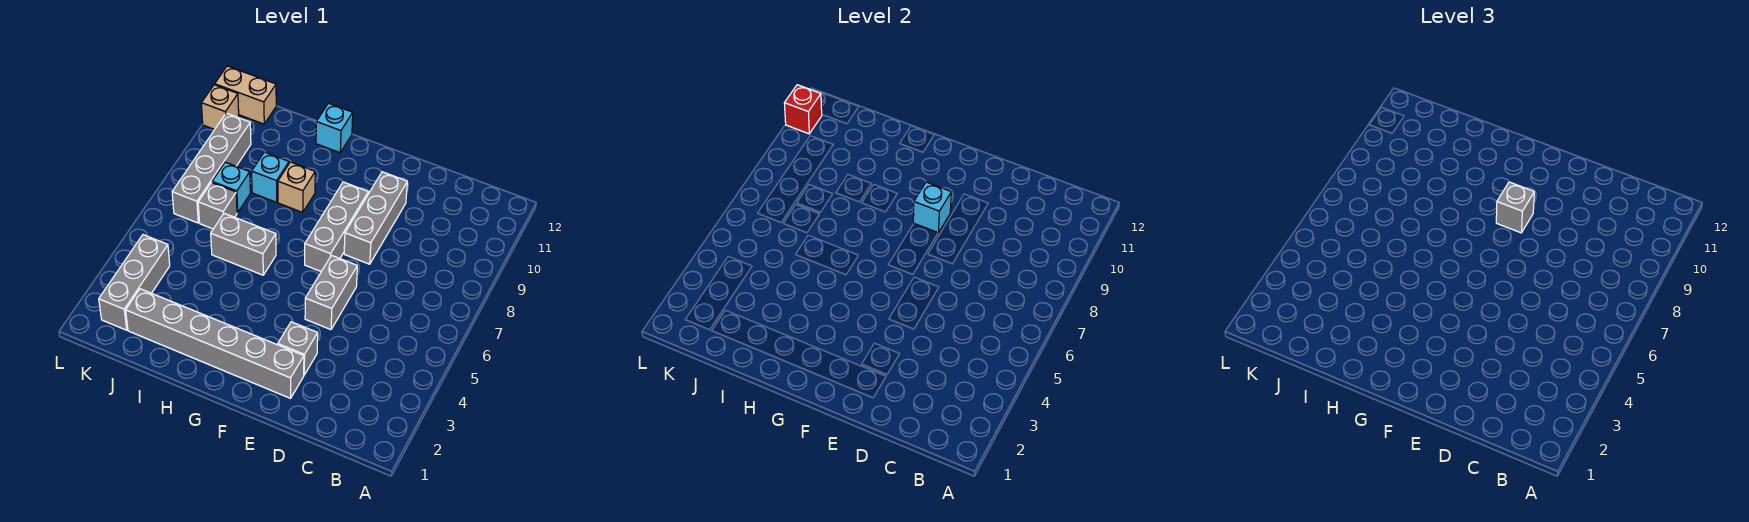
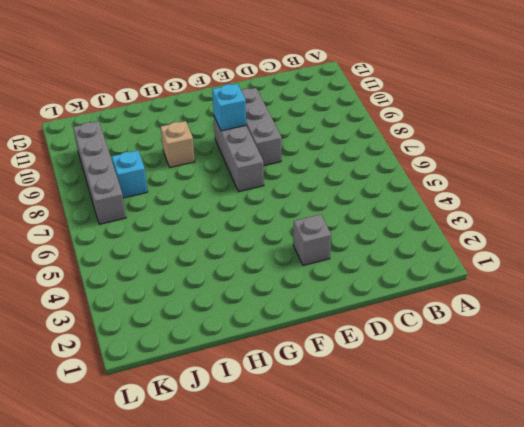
none -> grey brick E2:J2 level 1
none -> grey brick E5:E6 level 1
none -> grey brick H6:I6 level 1

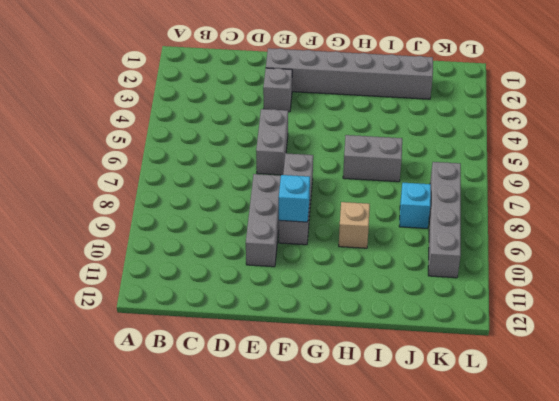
none -> cyan brick H12 level 1
none -> cyan brick I9 level 1
none -> grey brick J7 level 1

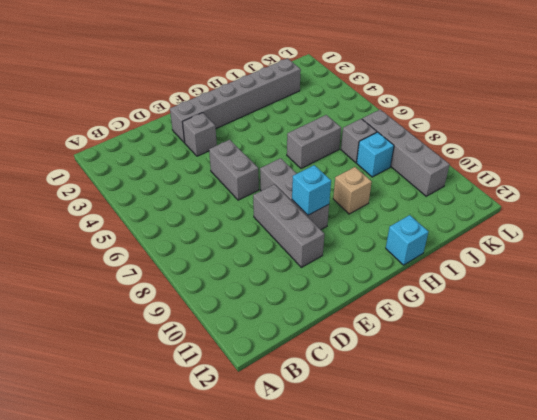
none -> cyan brick I9 level 1
none -> grey brick K2:K4 level 1
none -> tan brick K12:L12 level 1

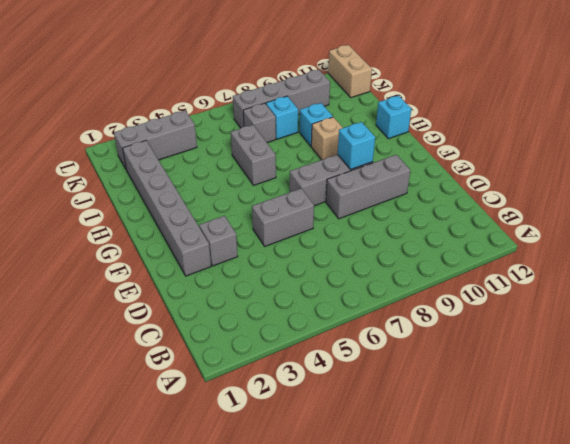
none -> tan brick L11 level 1
none -> red brick L11 level 2
none -> grey brick F9 level 3

